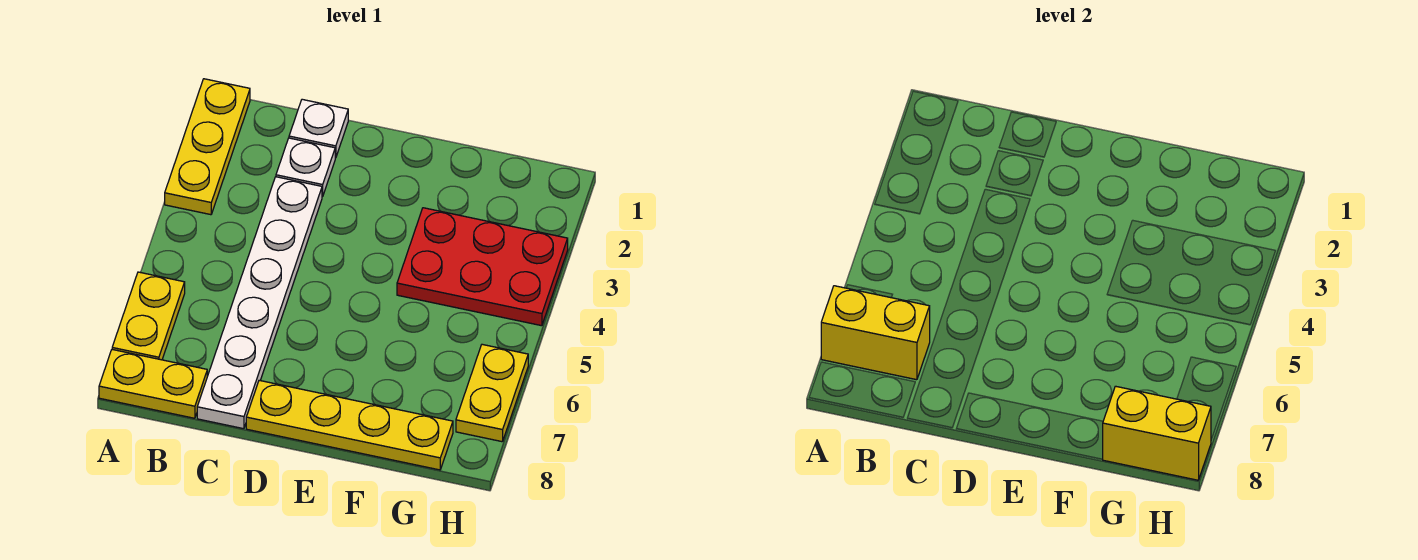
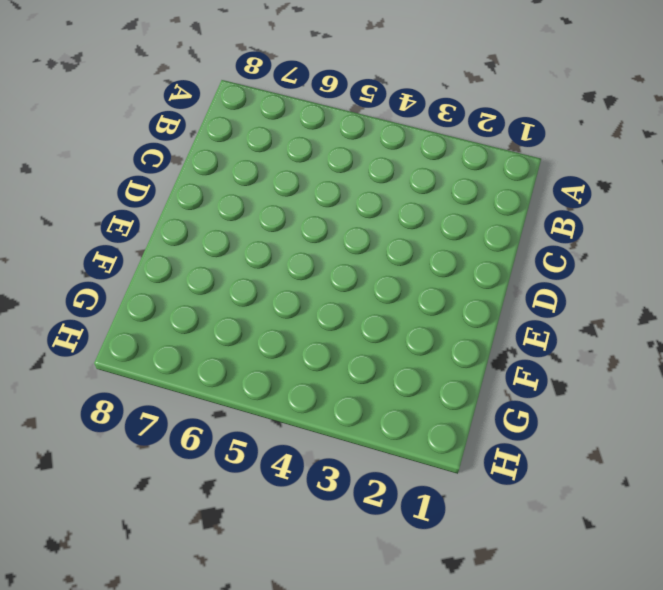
none -> yellow plate A1:A3 level 1
none -> yellow plate A6:A7 level 1

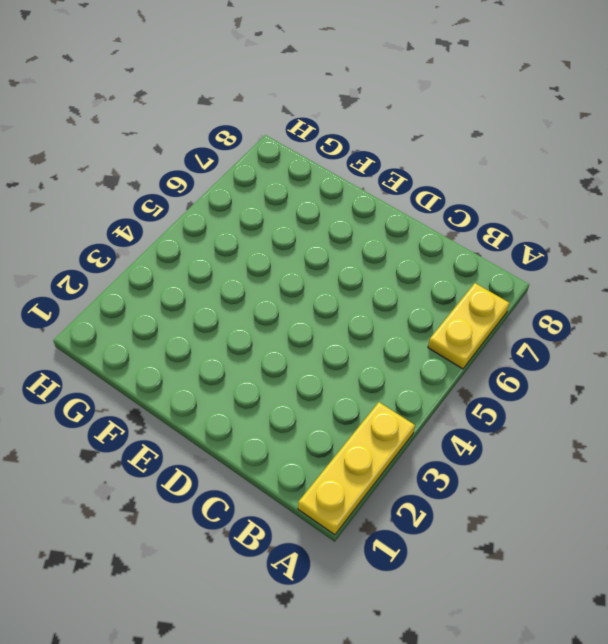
none -> yellow plate A8:B8 level 1
none -> white plate C1 level 1

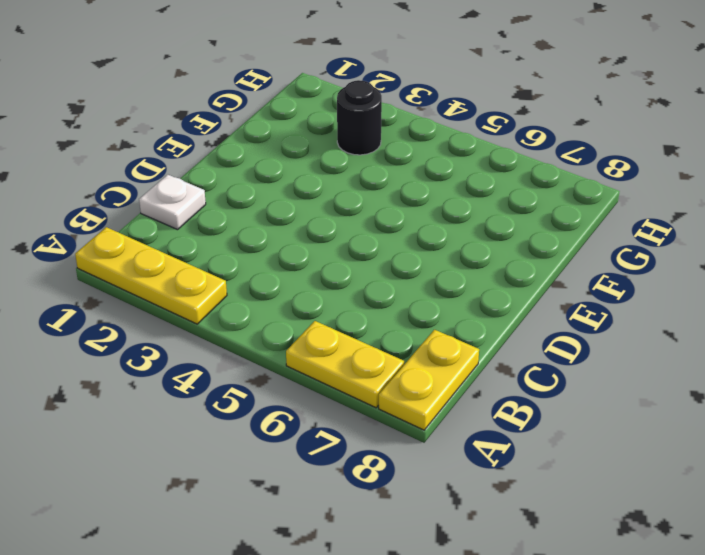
black round brick G3 level 1 -> red plate F3:H4 level 1
none -> white plate C2 level 1
none -> white plate C3:C8 level 1

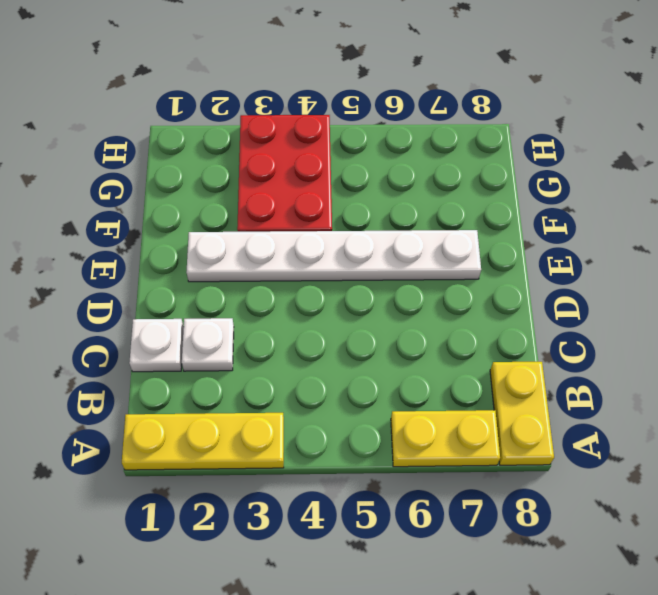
white plate E2:E7 level 1 -> white plate C3:C8 level 1
none -> yellow plate D8:G8 level 1
none -> yellow plate H6:H7 level 1

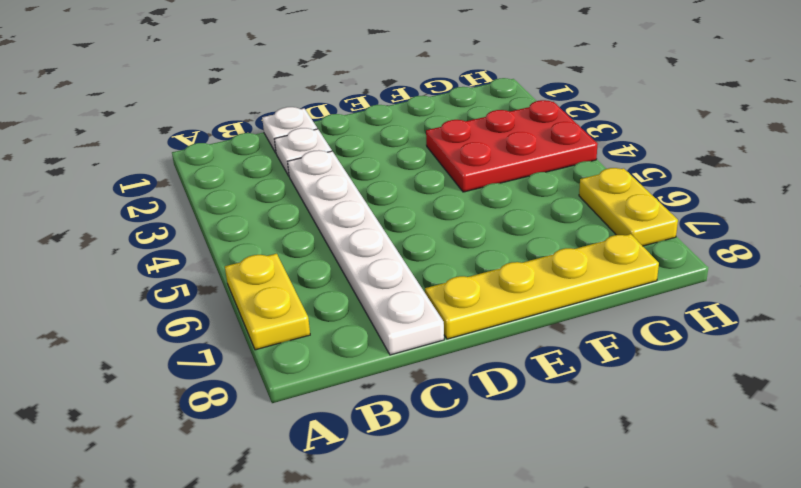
none -> yellow plate A1:A3 level 1
none -> yellow plate A8:B8 level 1

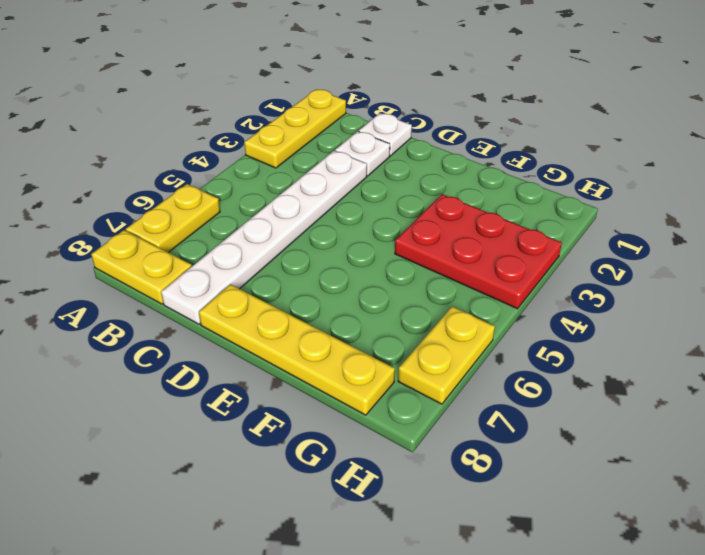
none -> yellow brick A7:B7 level 2
none -> yellow brick G8:H8 level 2

